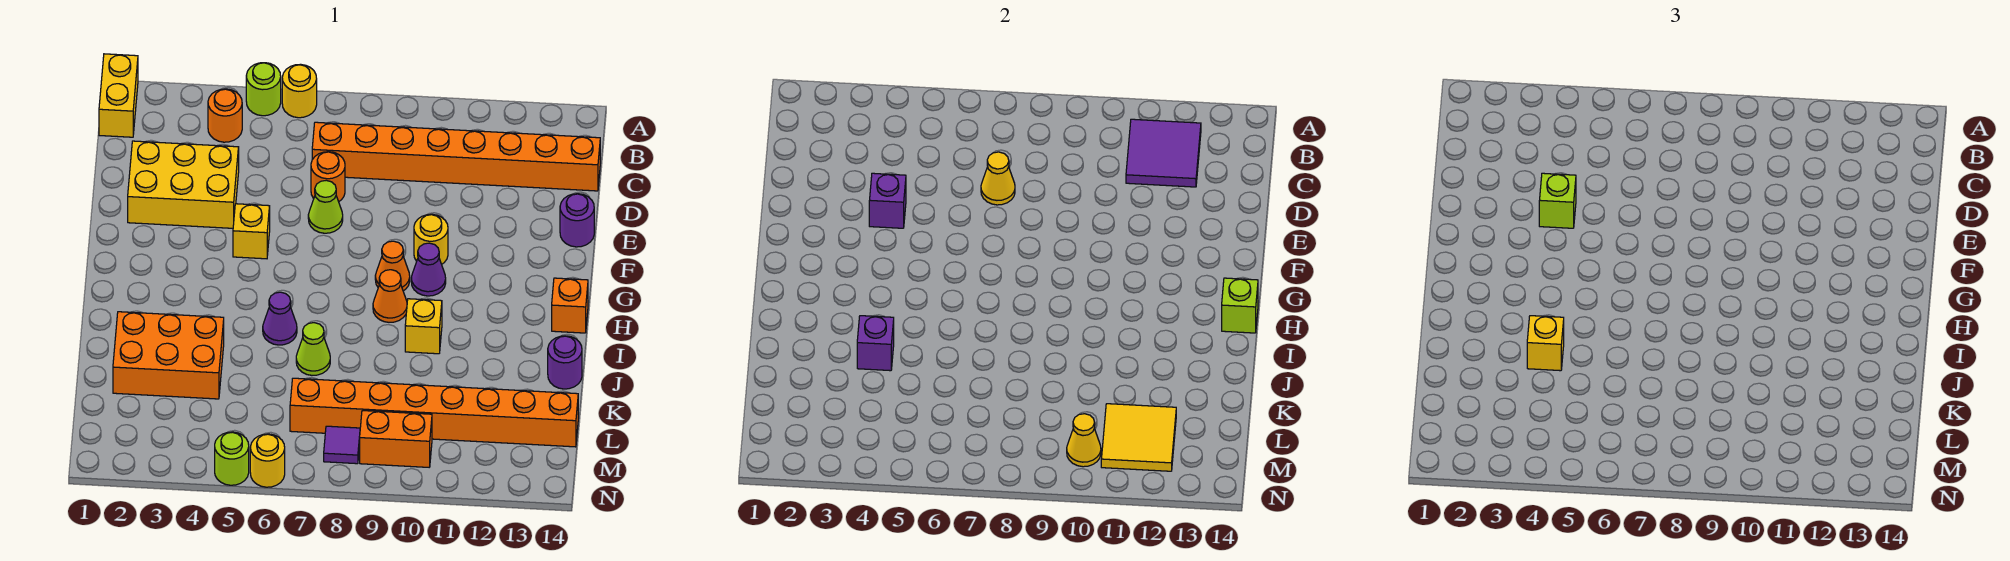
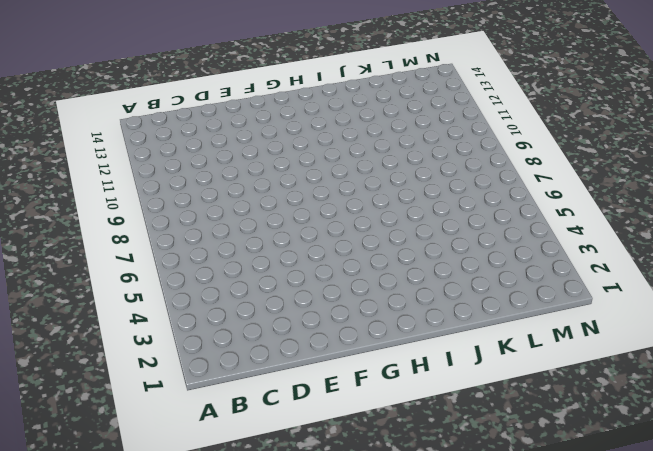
none -> yellow brick A1:B1 level 1
none -> lime round brick A5 level 1
none -> yellow round brick A6 level 1
none -> orange round brick B4 level 1

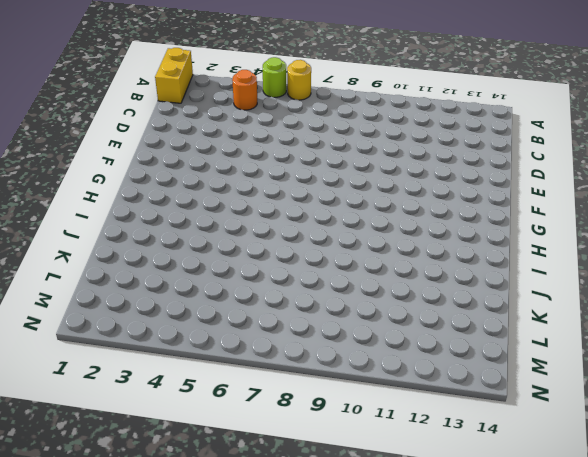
none -> orange brick C7:C14 level 1
none -> yellow brick D2:E4 level 1
none -> orange round brick D7 level 1
none -> lime cone E7 level 1

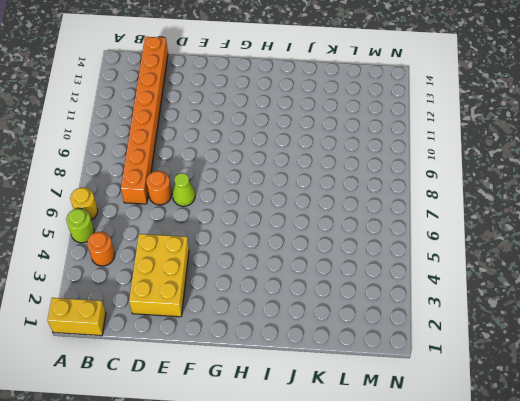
none -> purple round brick E14 level 1
none -> yellow brick F5 level 1
none -> yellow round brick F10 level 1
none -> orange cone G9 level 1

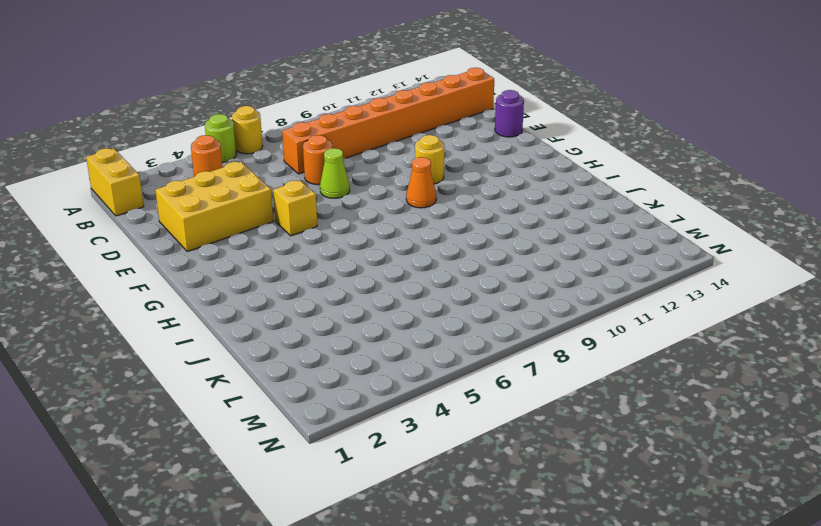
none -> purple cone G10 level 1
none -> orange cone H9 level 1
none -> orange brick H14 level 1
none -> purple cone I6 level 1

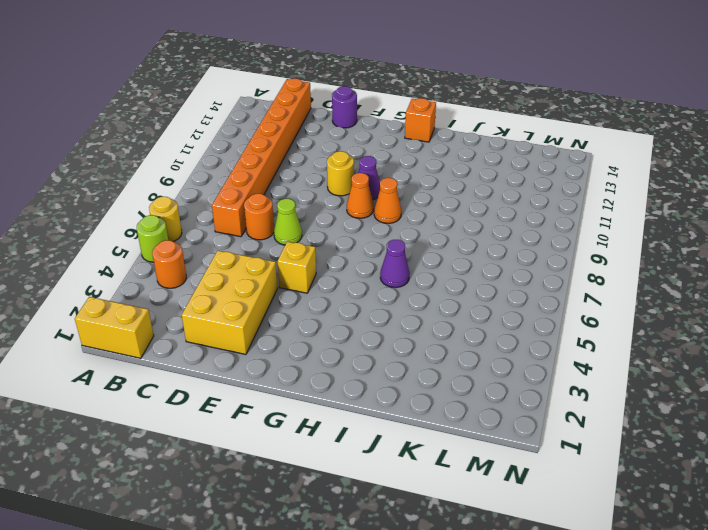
none -> yellow brick I10 level 1
none -> orange brick J2:K4 level 1
none -> lime cone J7 level 1
none -> purple round brick J14 level 1

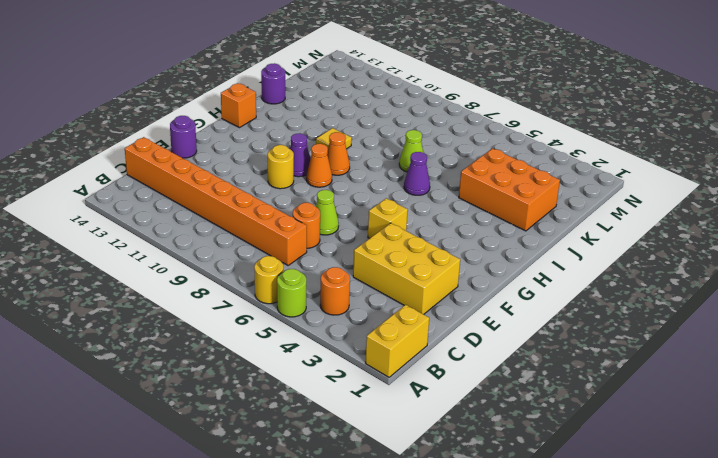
yellow tile I10 level 1 -> yellow brick I10 level 1
none -> orange brick L7:L14 level 1
none -> purple tile M8 level 1
none -> orange brick M9:M10 level 1
none -> lime round brick N5 level 1

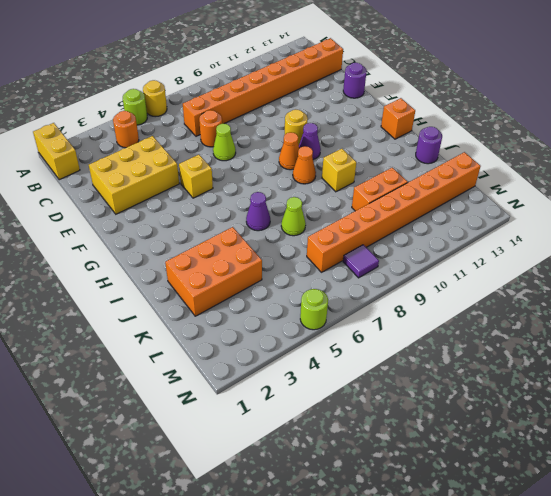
orange brick K10:K11 level 1 -> orange brick M9:M10 level 1
none -> yellow round brick N6 level 1
none -> purple tile B11:C12 level 2
none -> yellow cone D7 level 2
none -> purple brick E4 level 2

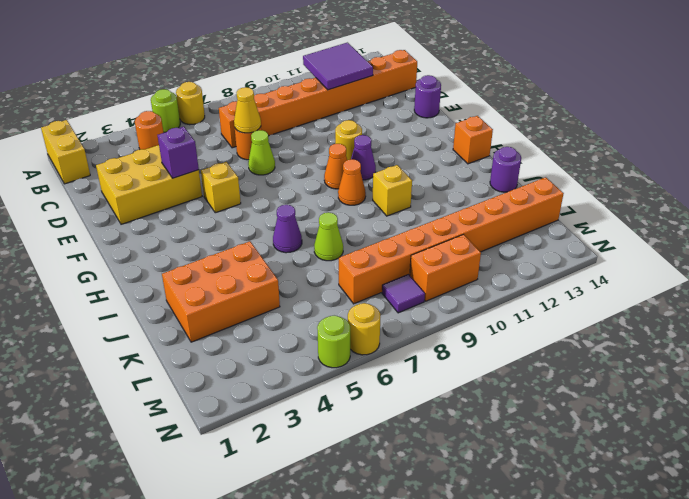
none -> lime brick H14 level 2
none -> purple brick J4 level 2
none -> yellow tile L11:M12 level 2
none -> yellow cone M10 level 2

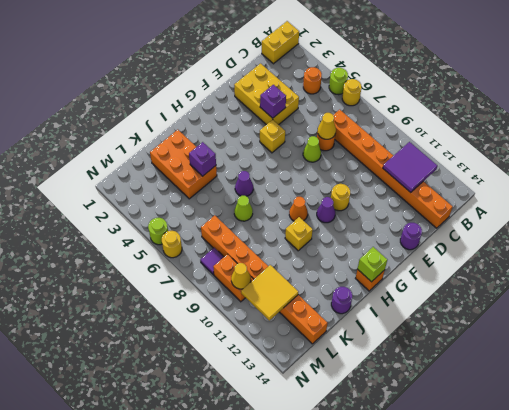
none -> orange cone G9 level 1
none -> lime brick E4 level 3
none -> yellow brick J4 level 3

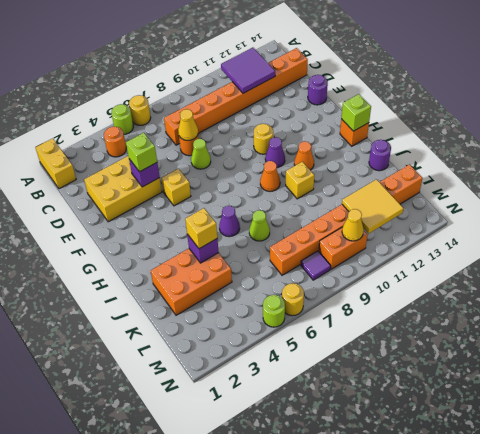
orange cone H11 level 1 -> orange cone G9 level 1

